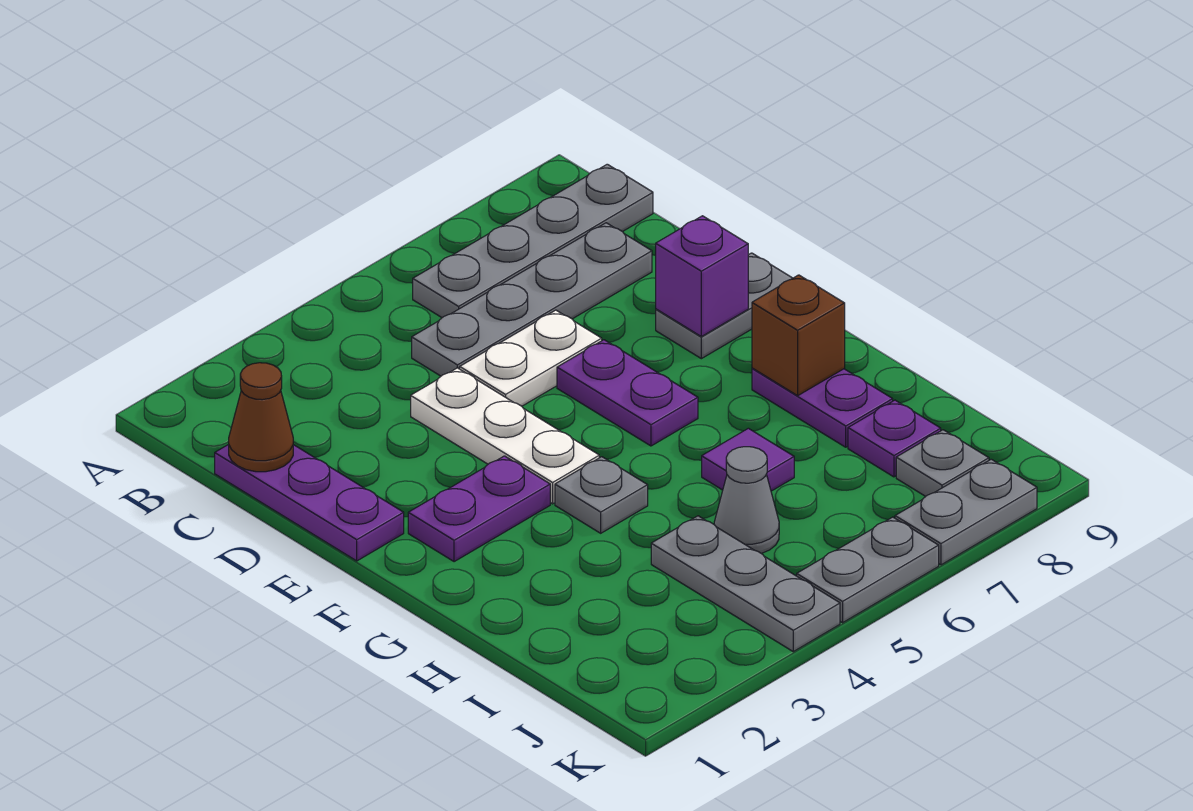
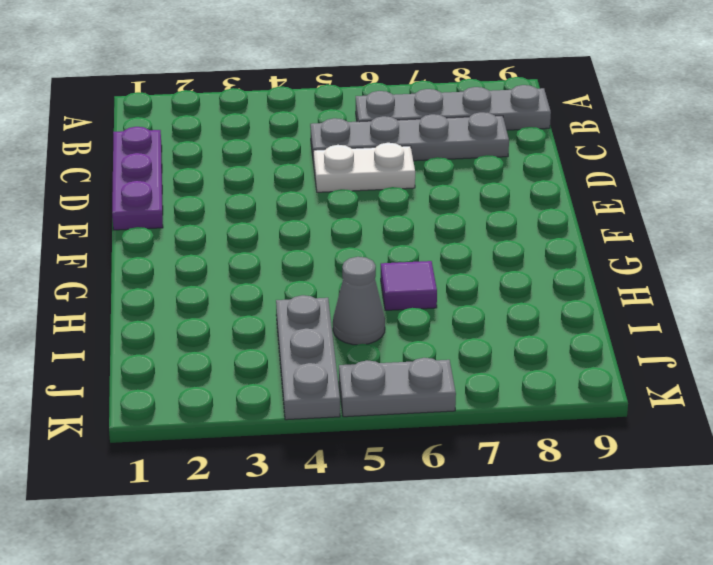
none -> white plate D4:F4 level 1
none -> purple plate E6:F6 level 1
none -> grey plate E8:E9 level 1

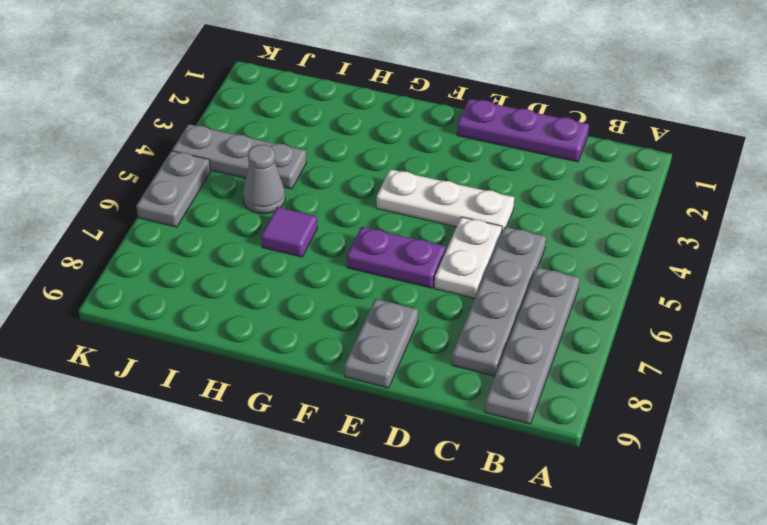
none -> purple plate F2:F3 level 1
none -> grey plate G4 level 1
none -> purple plate G8:H8 level 1

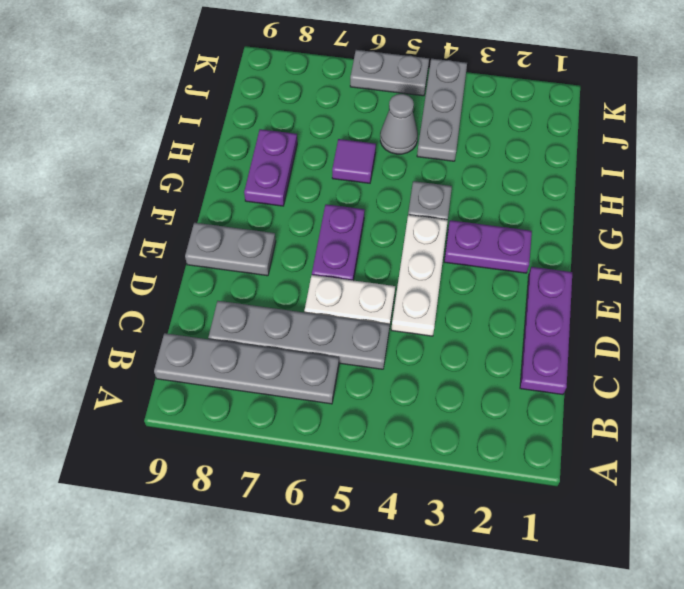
none -> purple plate I8 level 1
none -> grey plate J8 level 1
none -> grey plate K7:K8 level 1

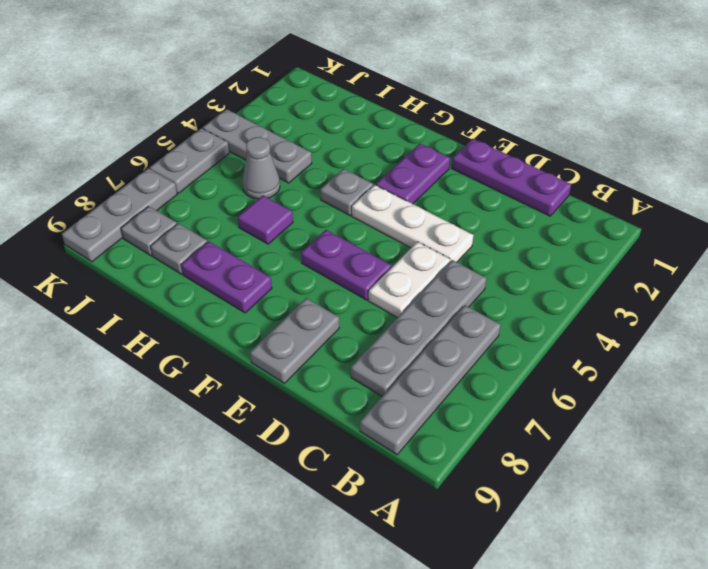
grey plate I8 level 1 -> purple plate I8 level 1
grey plate K7:K9 level 1 -> grey plate K7:K8 level 1
none -> brown cone C1 level 2
none -> purple brick E8 level 2
none -> brown brick G8 level 2

